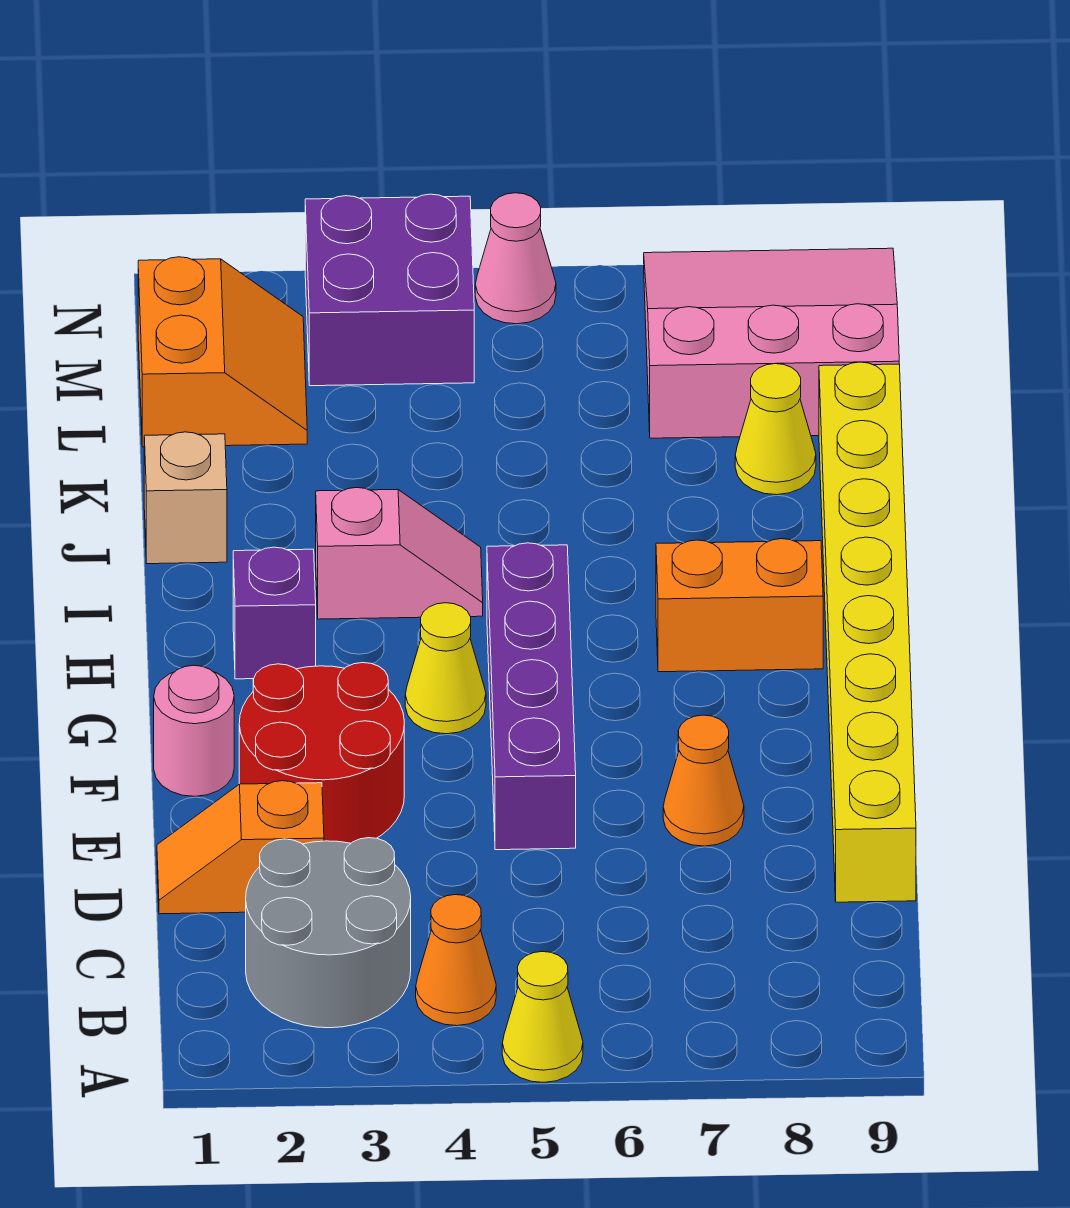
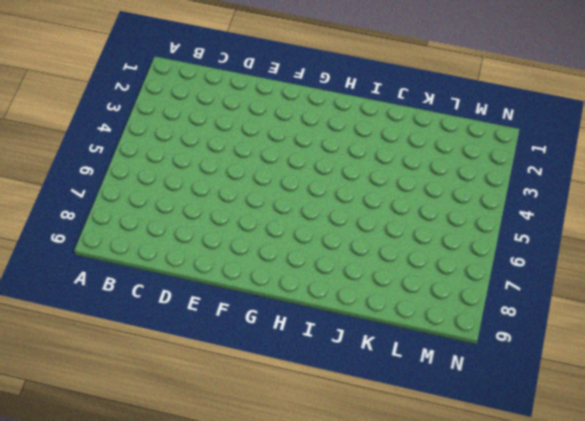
none -> yellow cone A5 level 1
none -> grey round brick B2:C3 level 1
none -> orange cone B4 level 1

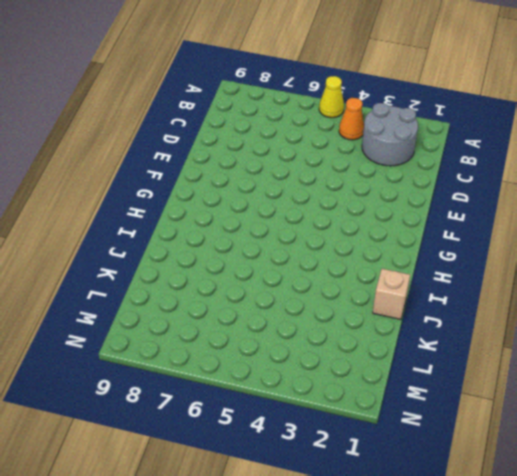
none -> orange slope D1:D2 level 1 top 2
none -> yellow brick D9:K9 level 1
none -> red round brick E2:F3 level 1

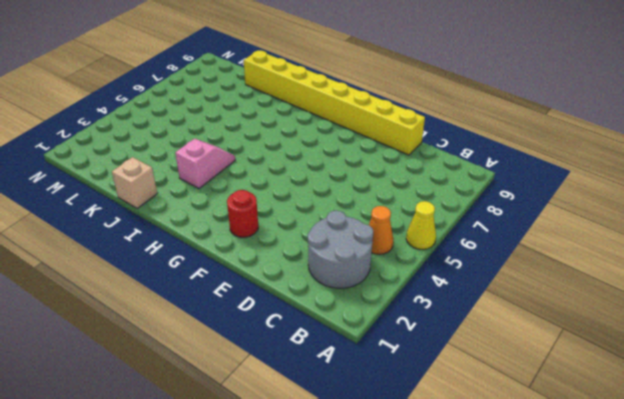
red round brick F2 level 1 -> red round brick E2:F3 level 1
none -> orange slope D1:D2 level 1 top 2
none -> purple brick E5:H5 level 1
none -> orange cone E7 level 1

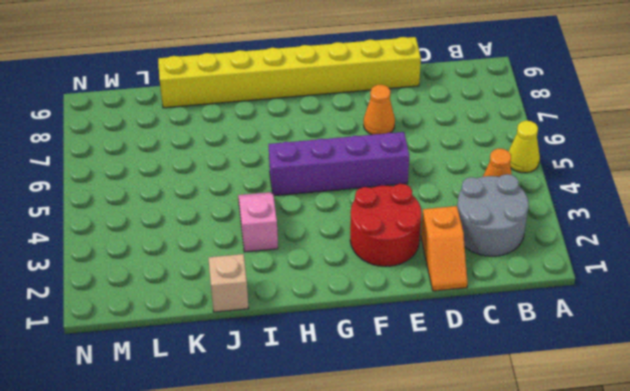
none -> pink round brick F1 level 1
none -> yellow cone G4 level 1
none -> purple brick H2 level 1

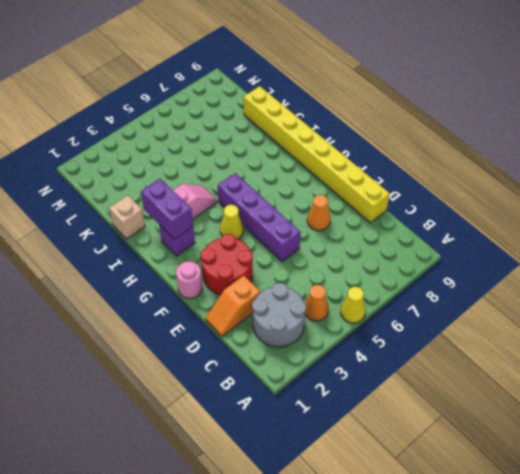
purple brick H2:I2 level 2 -> none
none -> orange brick H7:H8 level 1
none -> yellow cone K8 level 1
none -> orange slope L1:M2 level 1 top 1

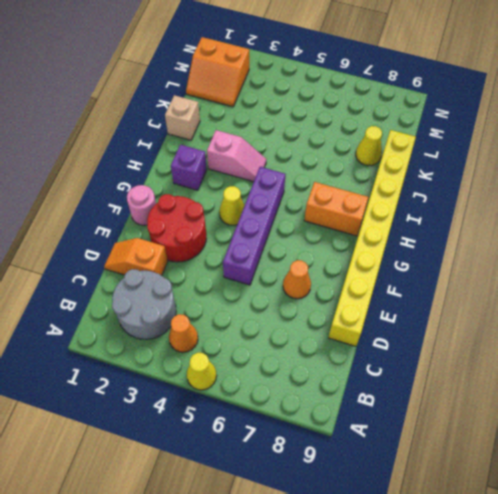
orange slope L1:M2 level 1 top M -> orange slope L1:M2 level 1 top 1
none -> pink slope L7:N9 level 1 top L
none -> purple brick M3:N4 level 1
none -> pink cone N5 level 1

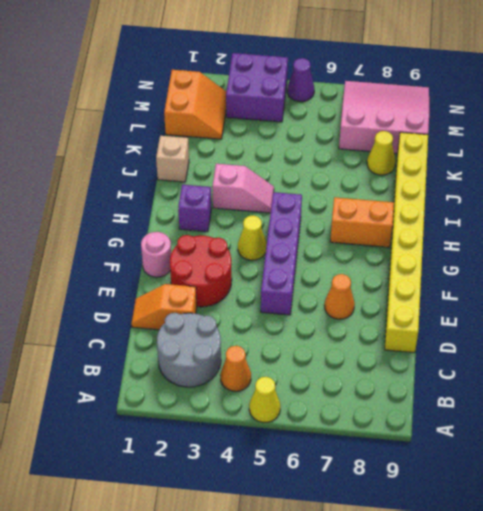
purple cone N5 level 1 -> pink cone N5 level 1

